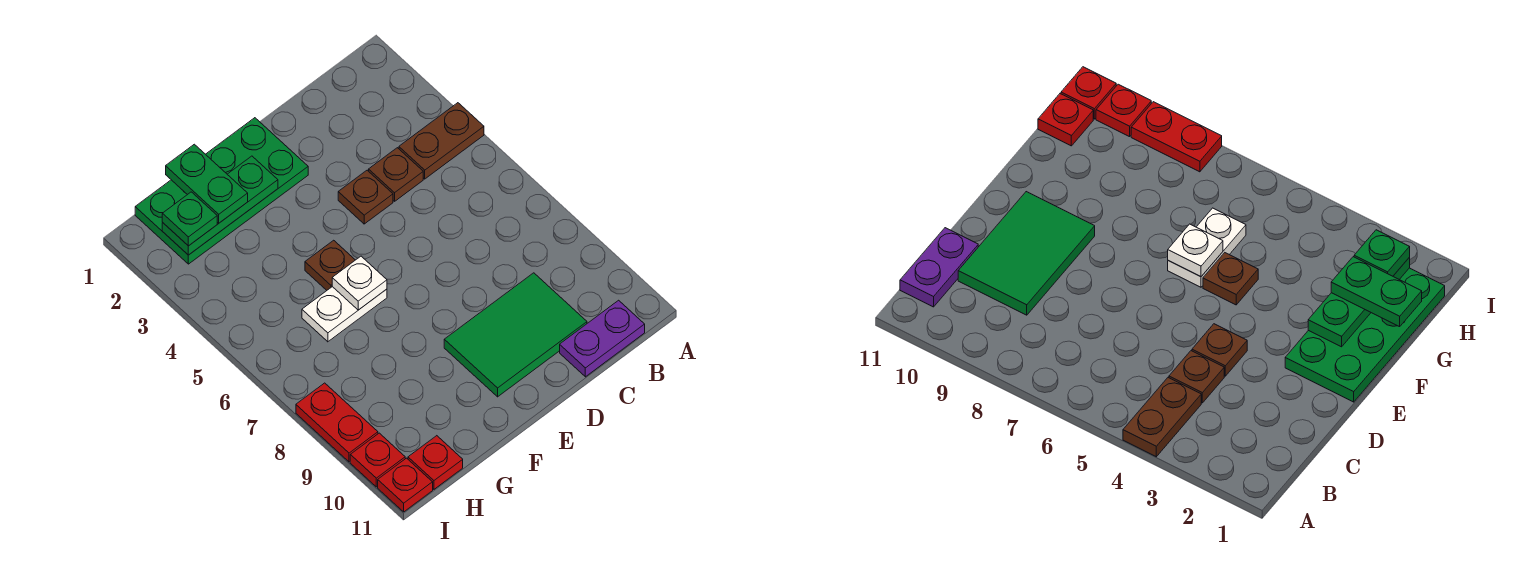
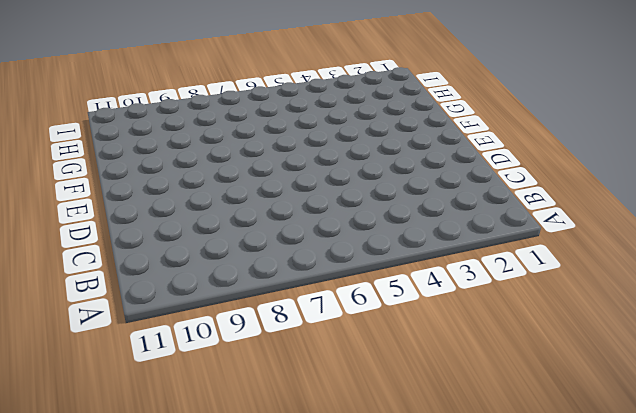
none -> brown plate A4:B4 level 1
none -> purple plate B11:C11 level 1
none -> brown plate C4 level 1

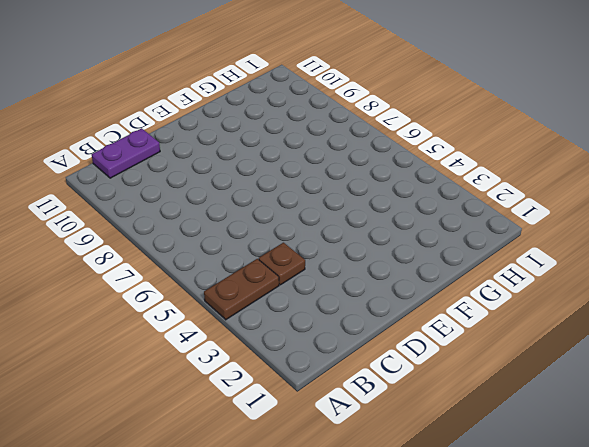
none -> green tile C9:E10 level 1
none -> brown plate D4 level 1
none -> green plate E1:H2 level 1

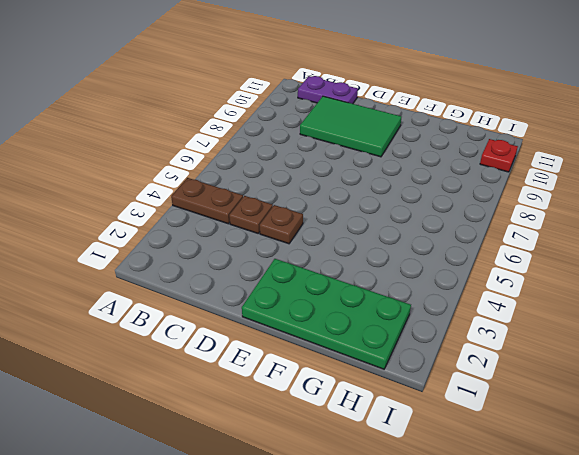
none -> brown plate F5 level 1
none -> white plate F6:G6 level 1
none -> red plate H11 level 1

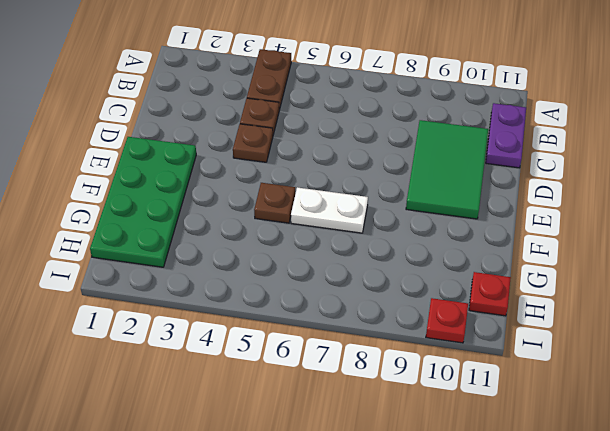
white plate F6:F7 level 1 -> white plate F6:G6 level 1
none -> red plate I8:I9 level 1
none -> red plate I11 level 1
none -> green plate F2:H2 level 2

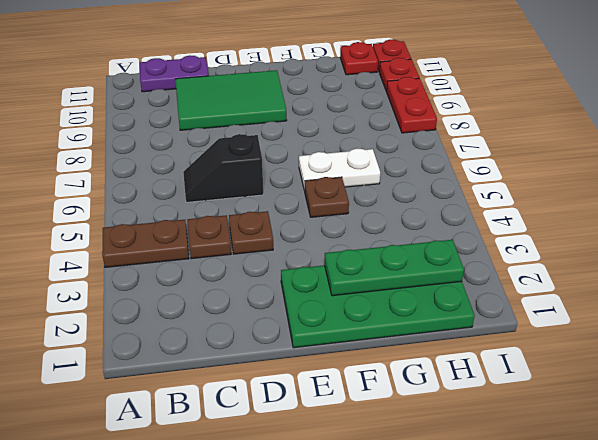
black slope C6:D6 level 1 top D -> none
none -> white plate F6 level 2
none -> green plate G1:G2 level 3
none -> green plate H2 level 3

